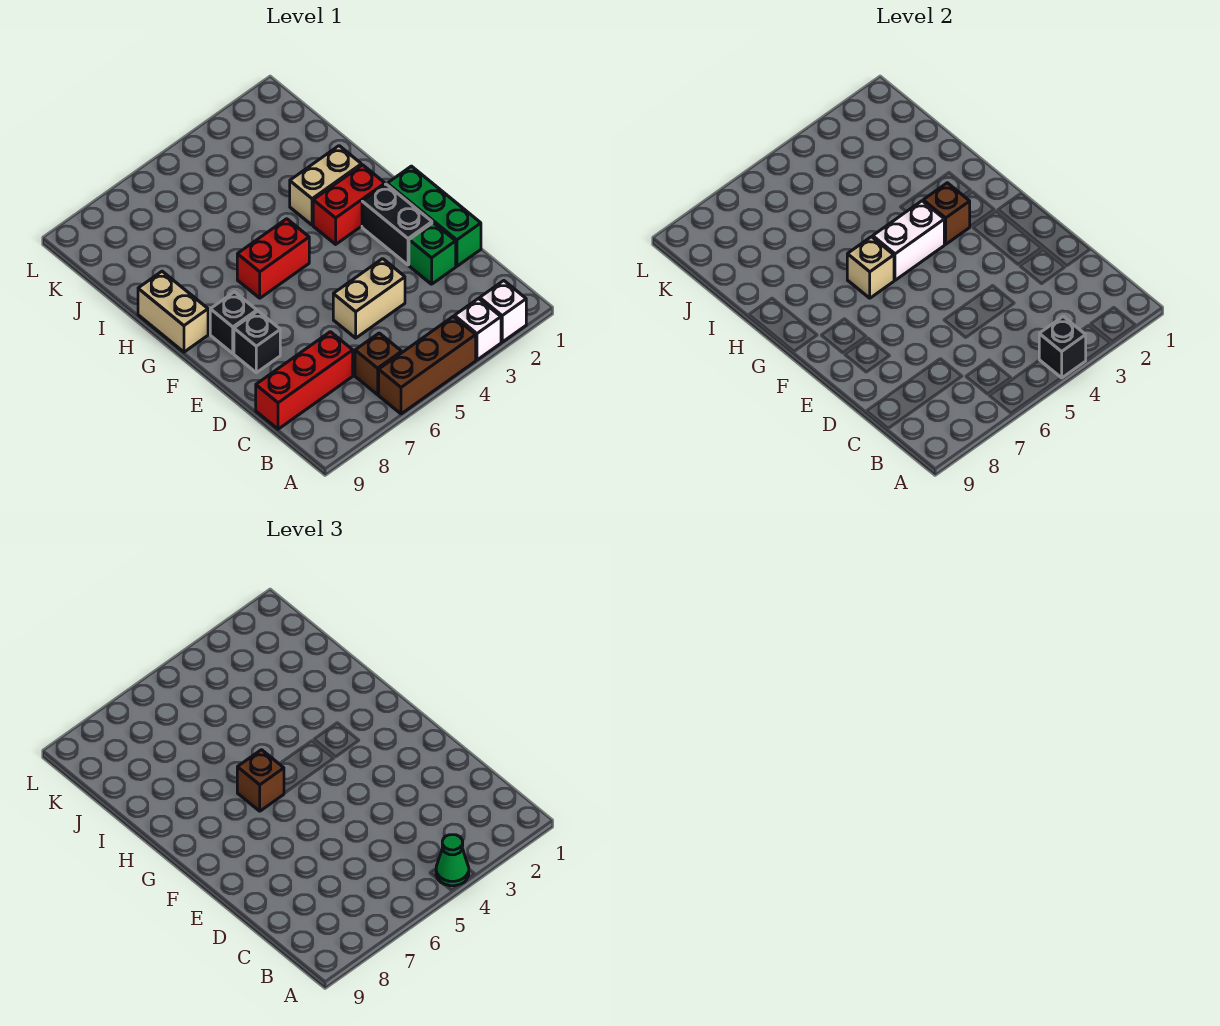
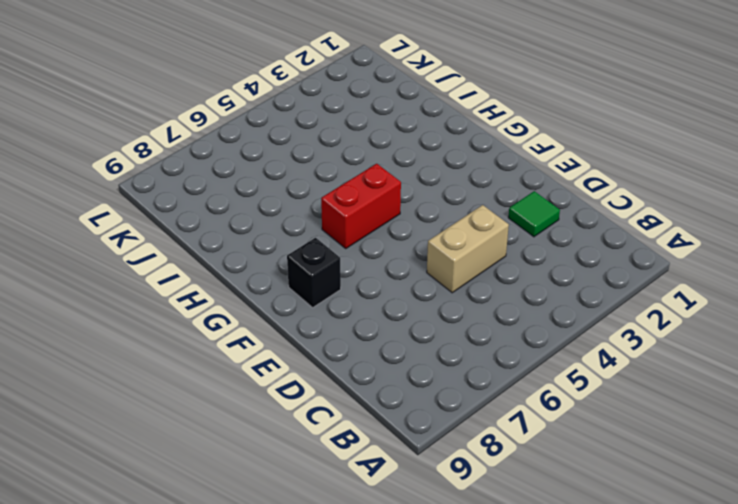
green tile D2 level 1 -> green brick D2 level 1
none -> white brick A2 level 1
none -> white brick A3 level 1
none -> brown brick A4:A6 level 1

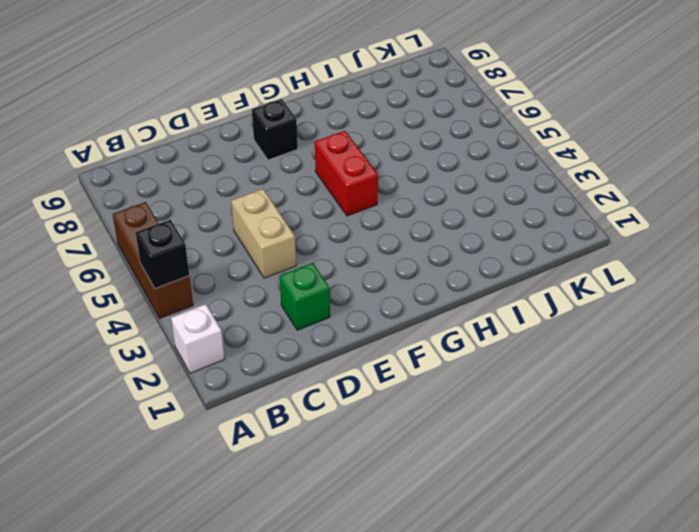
none -> white brick A3 level 1
none -> brown brick B6 level 1
none -> red brick C7:C9 level 1

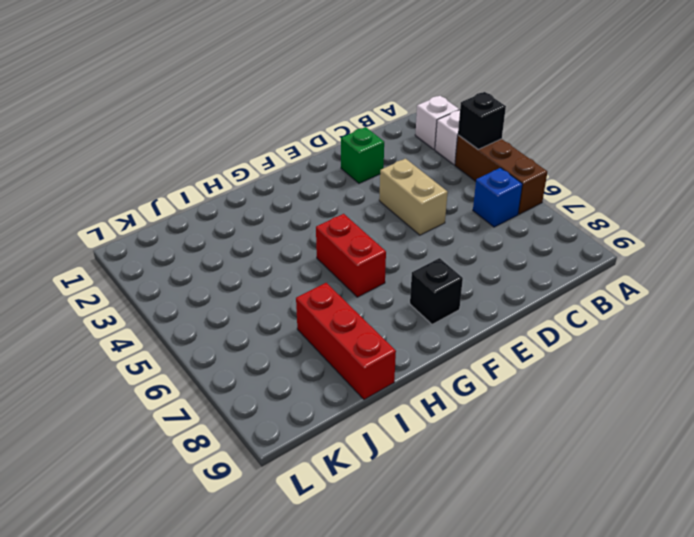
blue brick B6 level 1 -> brown brick B6 level 1
red brick I7:I9 level 1 -> red brick C7:C9 level 1
none -> green brick D1:F1 level 1
none -> black brick E2:F2 level 1
none -> black brick E8 level 1

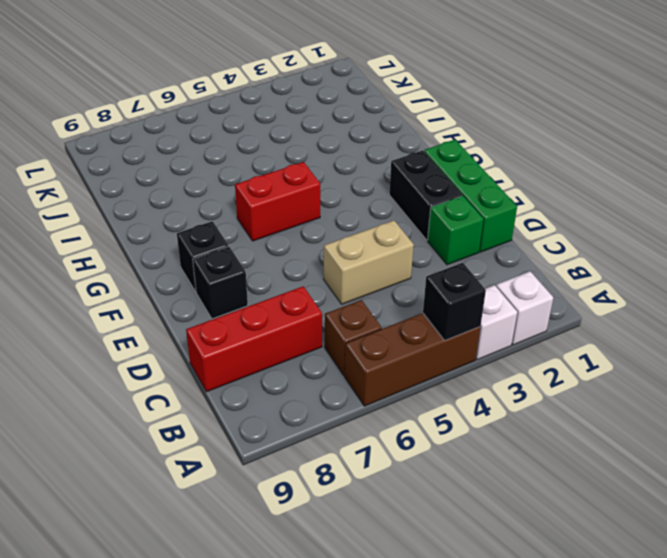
none -> red brick G2:G3 level 1
none -> tan brick G9:H9 level 1
none -> tan brick H2:H3 level 1

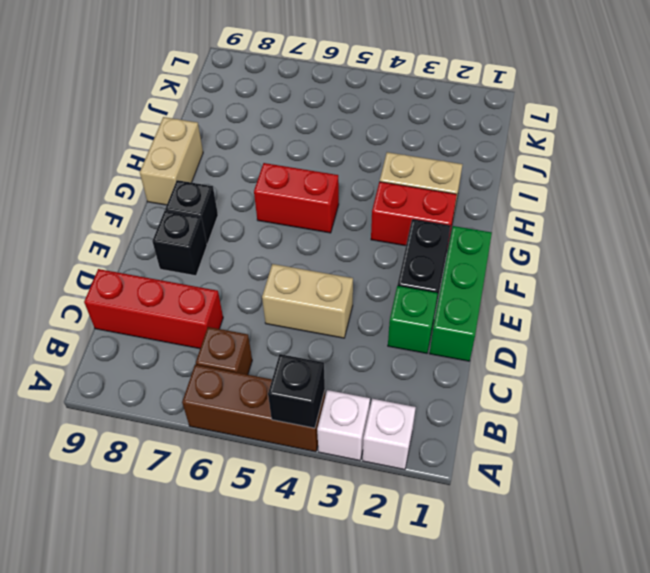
none -> brown brick G3 level 2
none -> white brick G4:G5 level 2
none -> tan brick G6 level 2

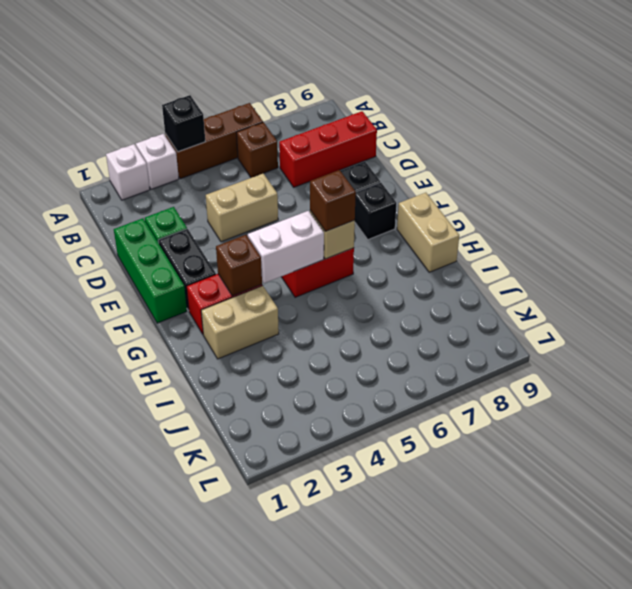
none -> green cone A4 level 3

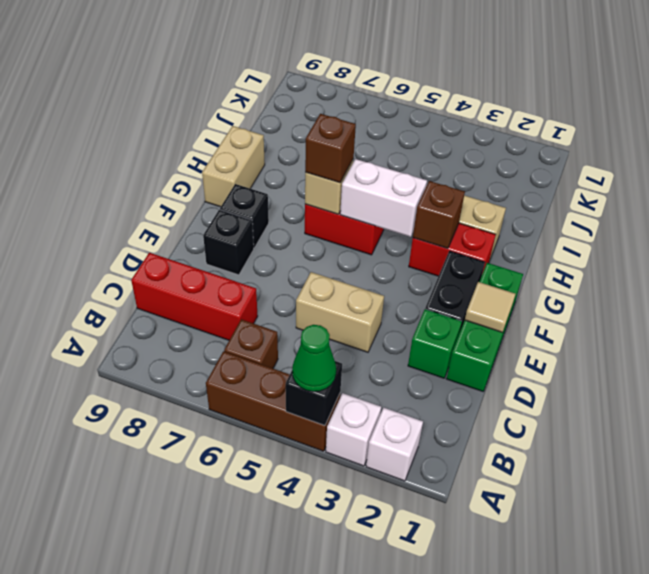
tan tile E1 level 2 -> none

